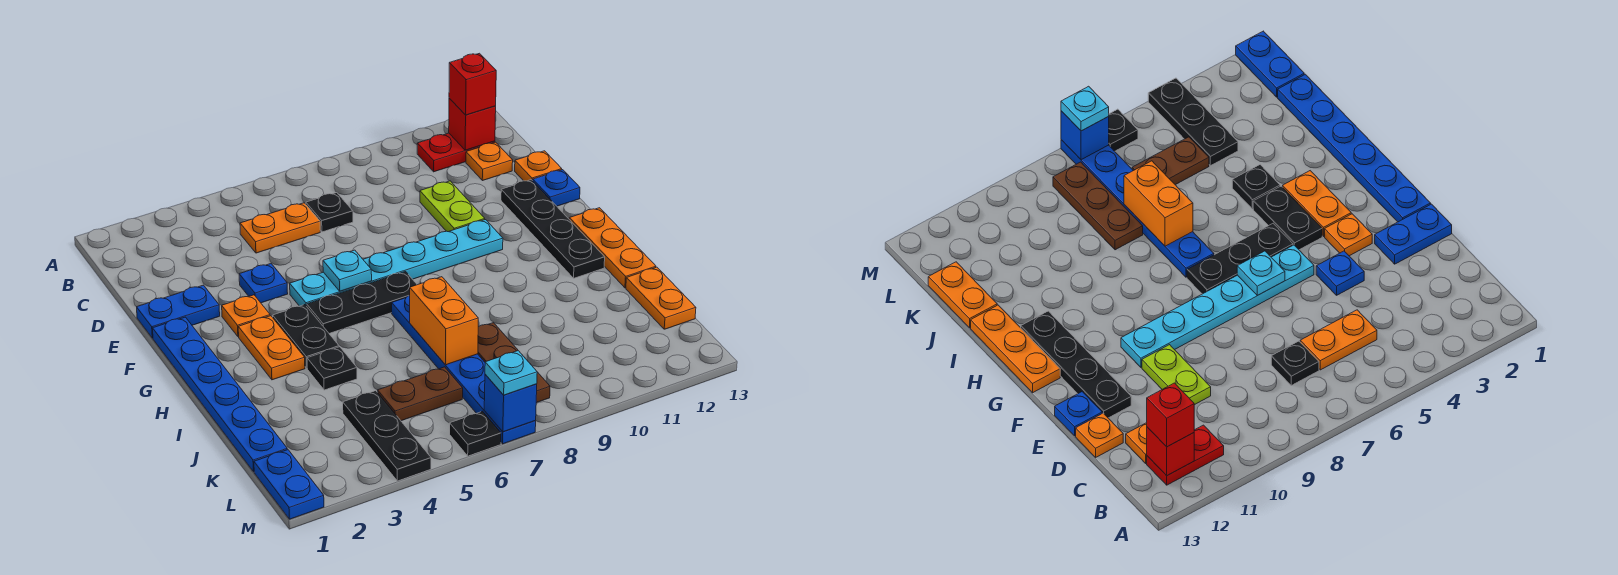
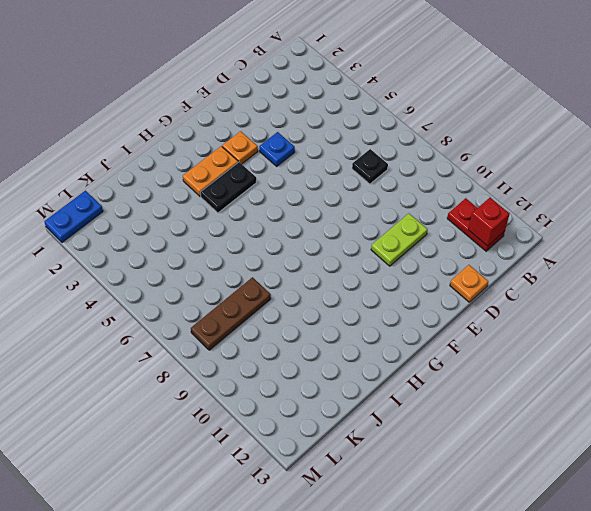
none -> orange plate C5:C6 level 1
none -> orange plate C12 level 1
none -> blue plate E1:E2 level 1
none -> black plate E12:H12 level 1

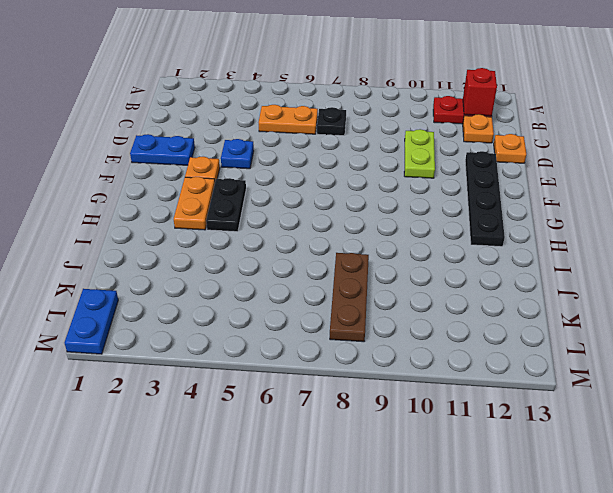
none -> blue plate E13 level 1
none -> blue plate F1:K1 level 1
none -> cyan plate F5:F10 level 1
none -> black plate G5:G7 level 1

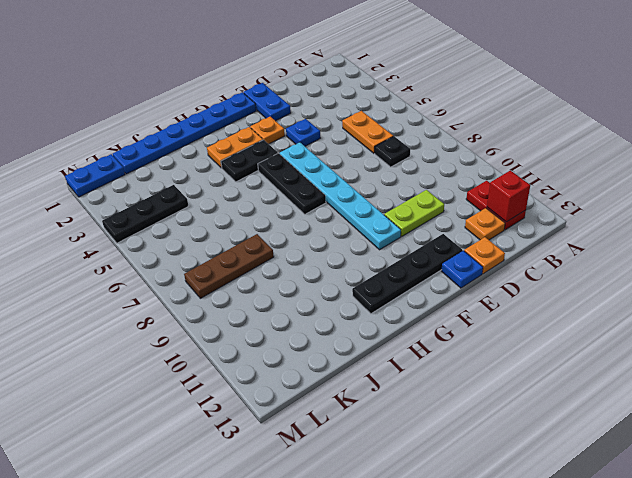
none -> orange plate G13:I13 level 1
none -> blue plate H7:M7 level 1
none -> black plate I4 level 1
none -> orange plate J13:K13 level 1

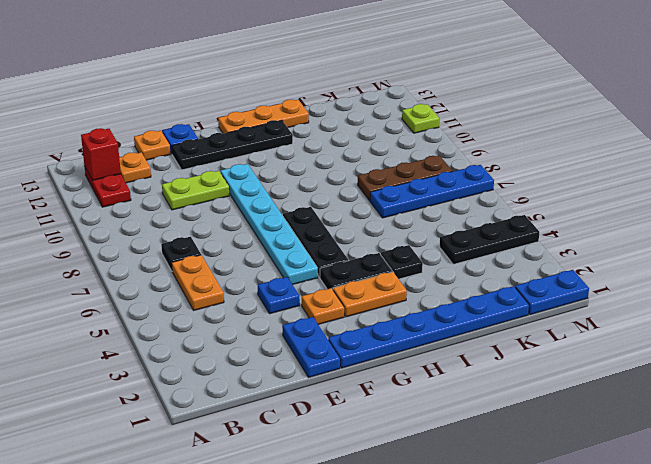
blue plate J7:M7 level 1 -> blue plate H7:M7 level 1
lime plate M11 level 1 -> none
none -> orange plate J13:K13 level 1
none -> brown plate K5:K6 level 1
none -> black plate M6 level 1
none -> cyan plate F6 level 2

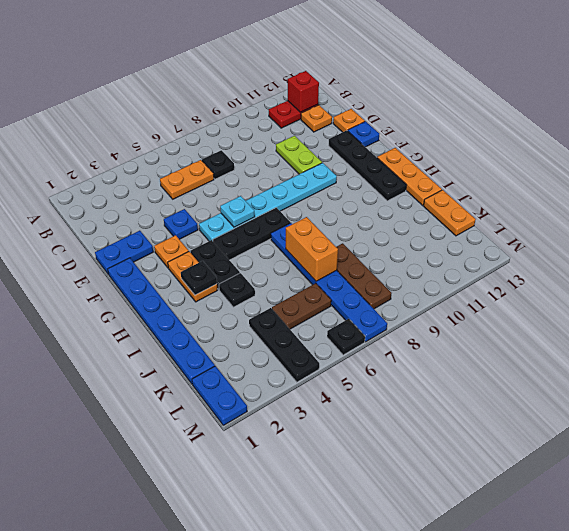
black plate H3 level 2 -> none
none -> blue brick M7 level 2
none -> red brick B12 level 3
none -> cyan plate M7 level 3

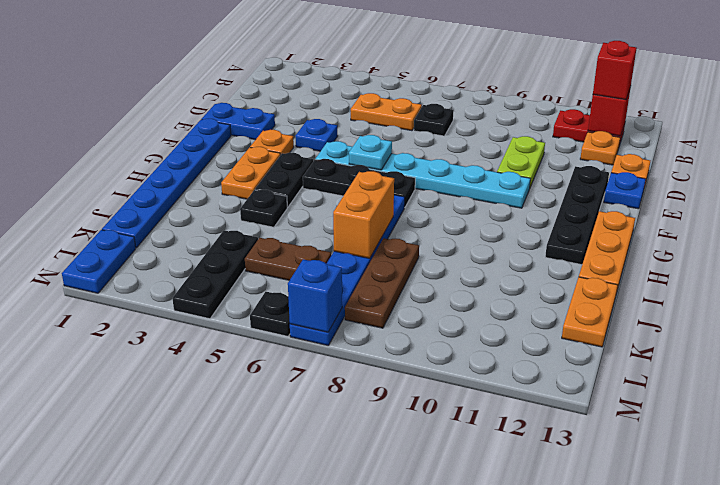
none -> cyan plate M7 level 3

